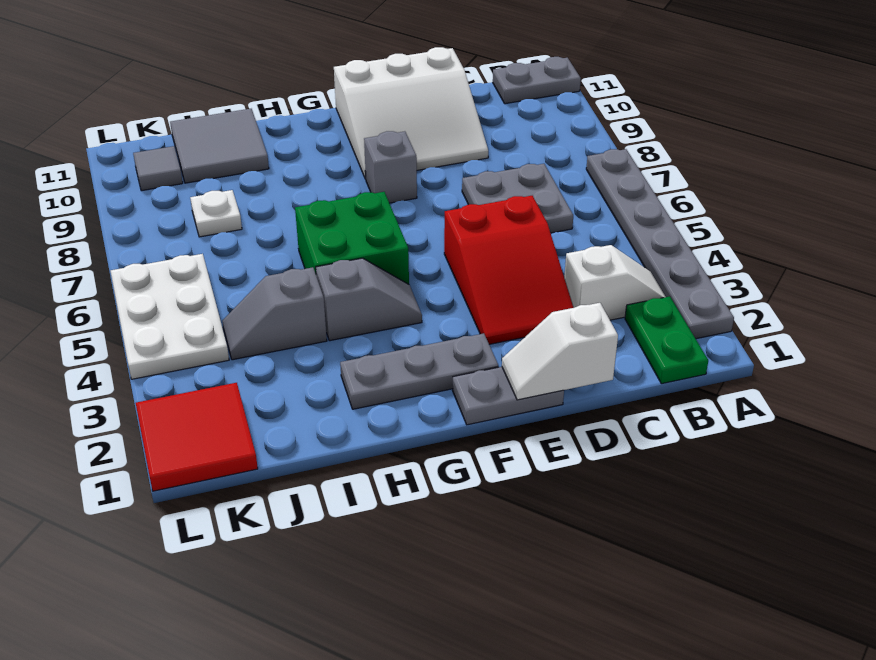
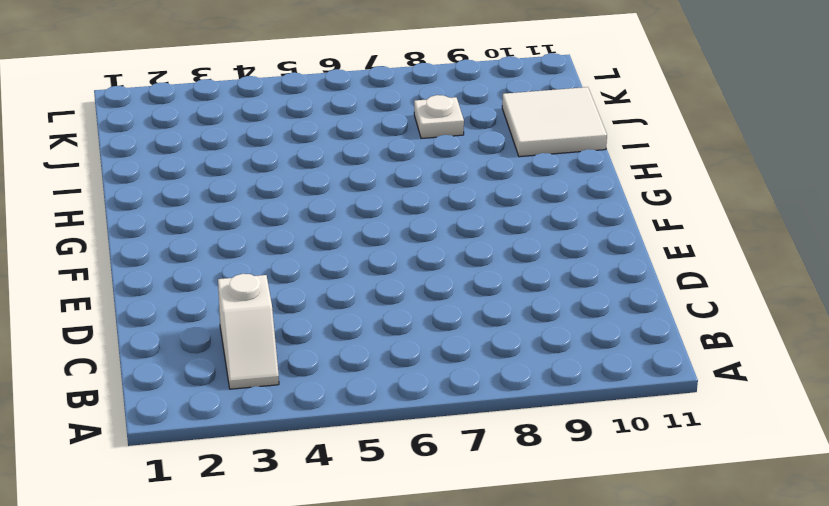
white tile I10:J11 level 1 -> grey tile I10:J11 level 1
none -> grey plate A2:A7 level 1
none -> grey plate A11:B11 level 1
none -> green plate B1:B2 level 1

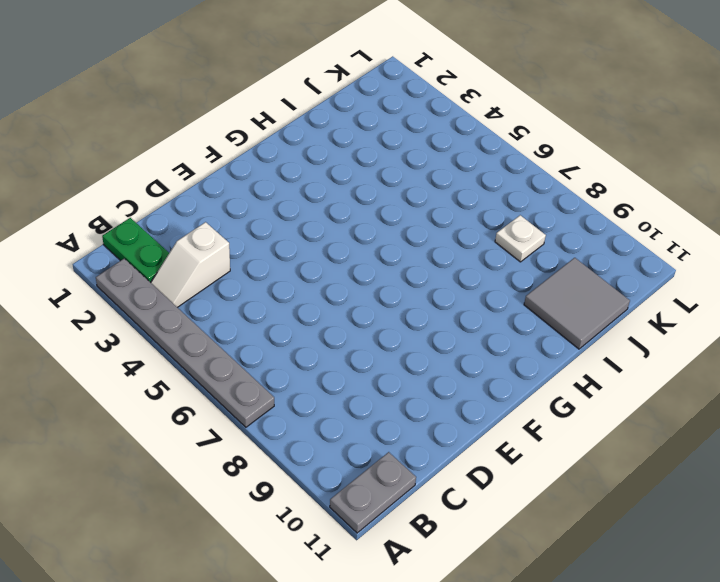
none -> grey plate C6:D7 level 1
none -> red slope D3:E5 level 1 top 5
none -> white slope D9:F11 level 1 top 11

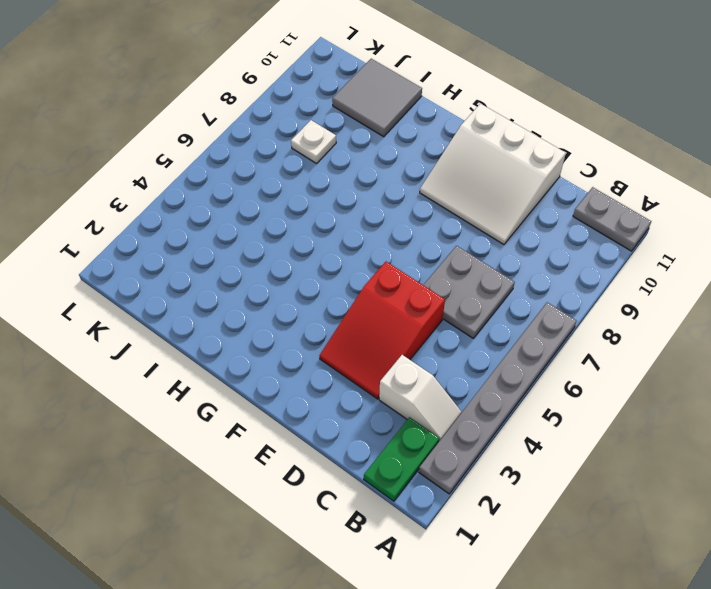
none -> grey plate E1:F1 level 1
none -> grey plate F2:H2 level 1
none -> grey brick F8 level 1

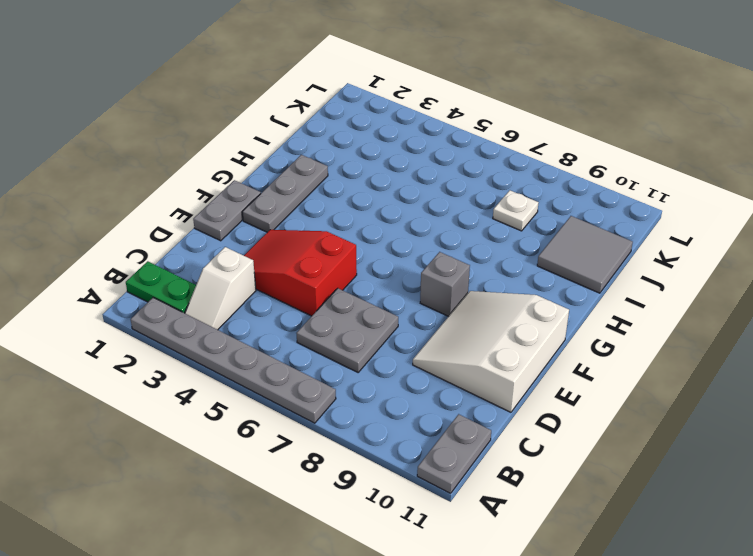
none -> grey slope G4:H4 level 1 top H
none -> green brick G5:H6 level 1
none -> grey slope I4:J4 level 1 top I

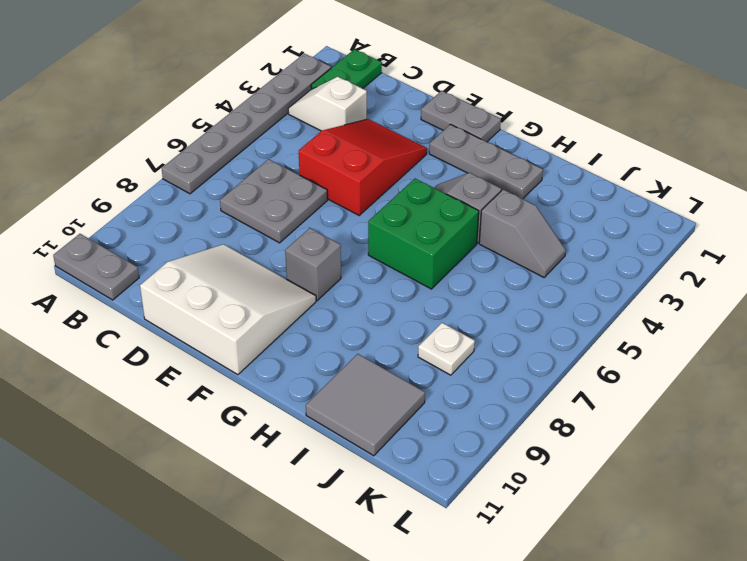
none -> red tile K1:L2 level 1
none -> white plate K4:L6 level 1
none -> grey tile K10 level 1

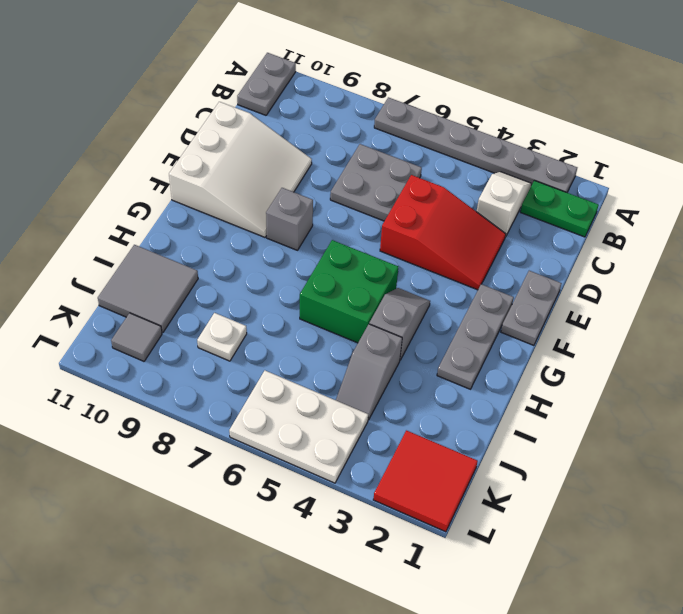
none -> white slope D1:E1 level 2 top D

